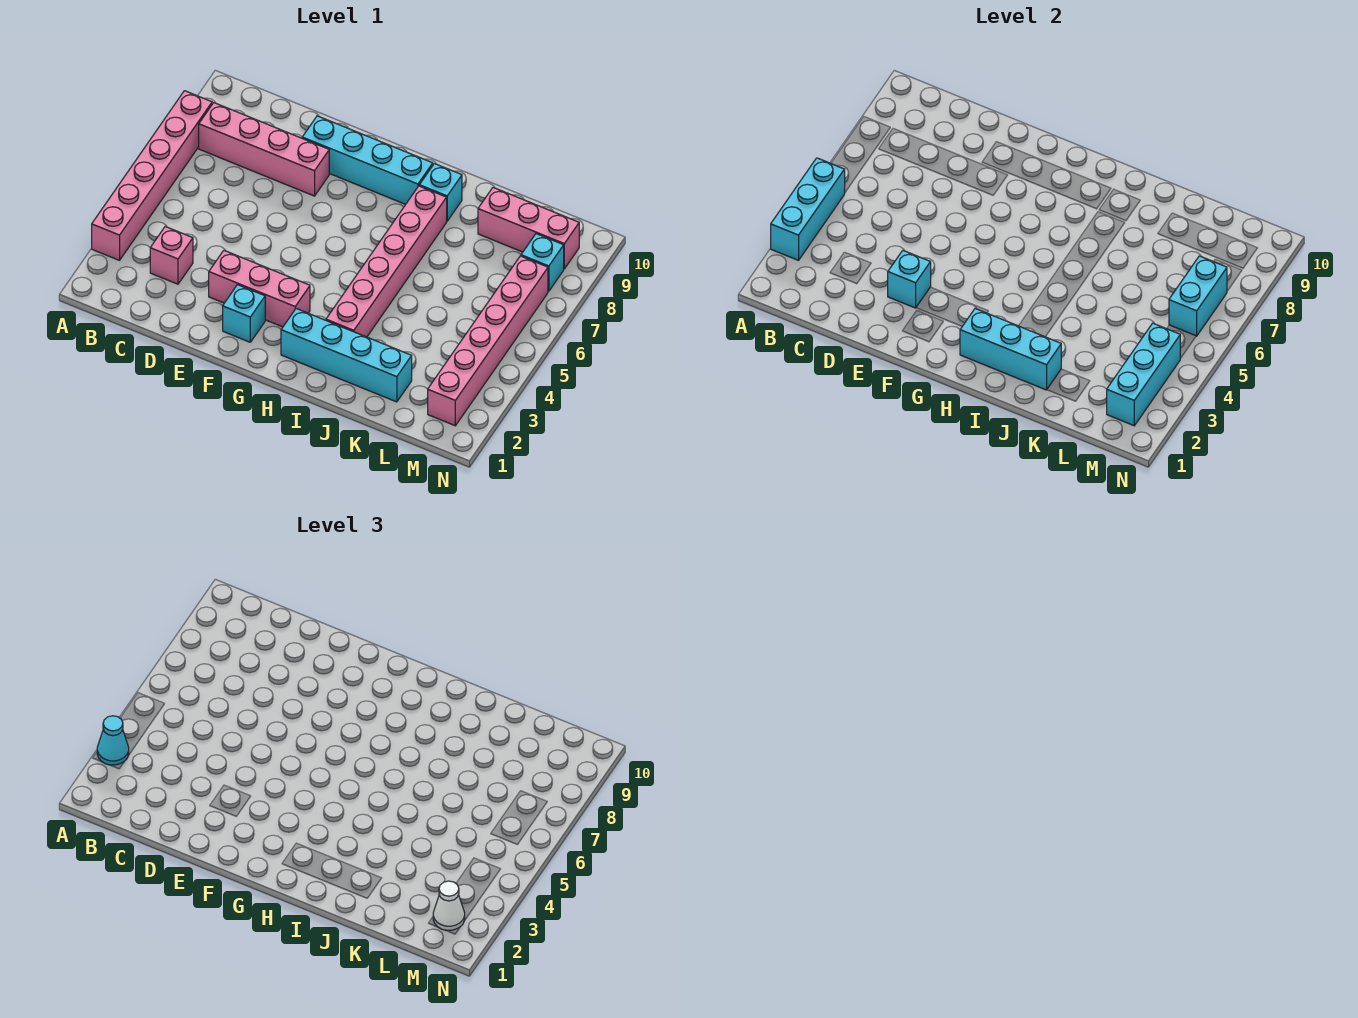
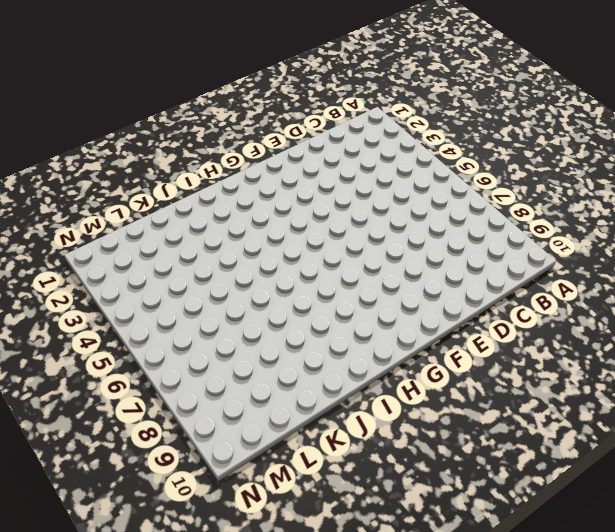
none -> pink brick A3:A8 level 1
none -> pink brick B8:E8 level 1
none -> pink brick C3 level 1

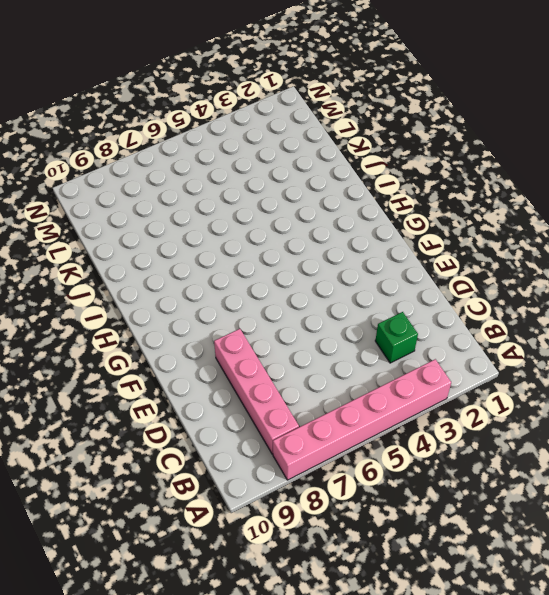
green brick C3 level 1 -> pink brick C3 level 1
none -> pink brick E3:G3 level 1
none -> cyan brick E9:H9 level 1
none -> cyan brick F2 level 1

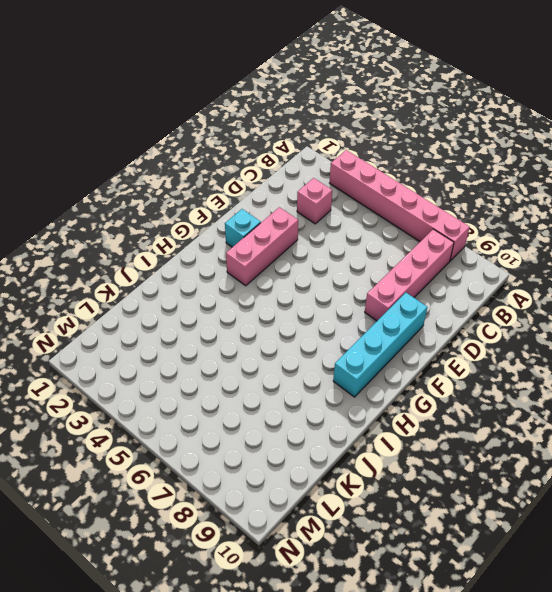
none -> cyan brick H2:K2 level 1
none -> pink brick I3:I8 level 1
none -> cyan brick I9 level 1

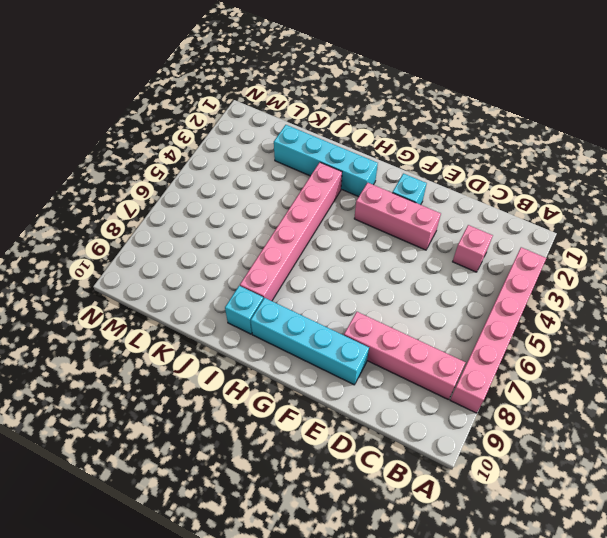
none -> pink brick K9:M9 level 1
none -> pink brick M2:M7 level 1
none -> cyan brick M8 level 1

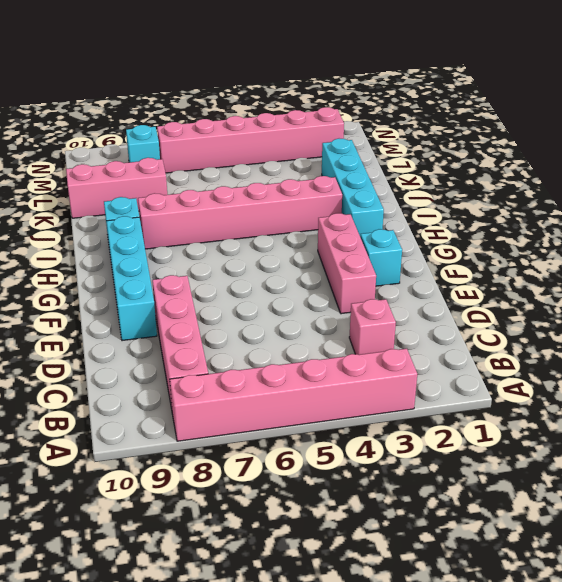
pink brick K8:K10 level 1 -> pink brick K9:M9 level 1
none -> cyan brick A3:A5 level 2
none -> cyan brick E3 level 2
none -> cyan brick H2:J2 level 2

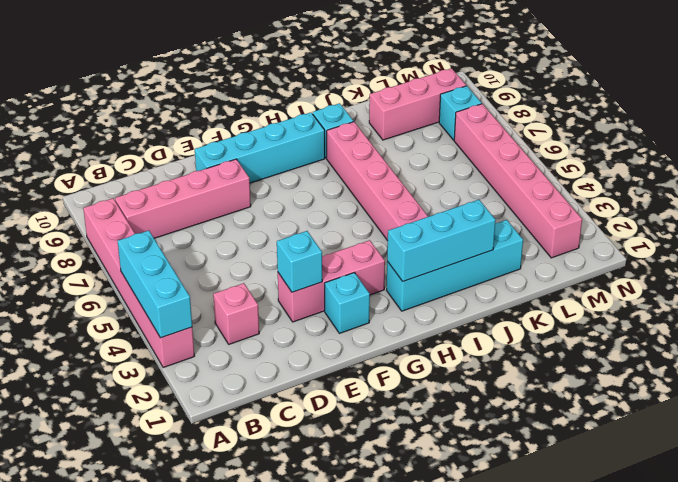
none -> cyan brick M2:M4 level 2
none -> cyan brick M6:M7 level 2
none -> cyan cone A3 level 3

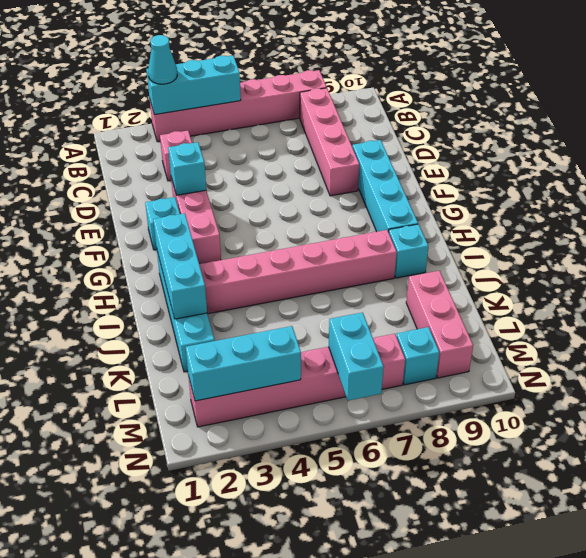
cyan brick M6:N6 level 2 -> cyan brick M6:M7 level 2
none -> white cone M2 level 3

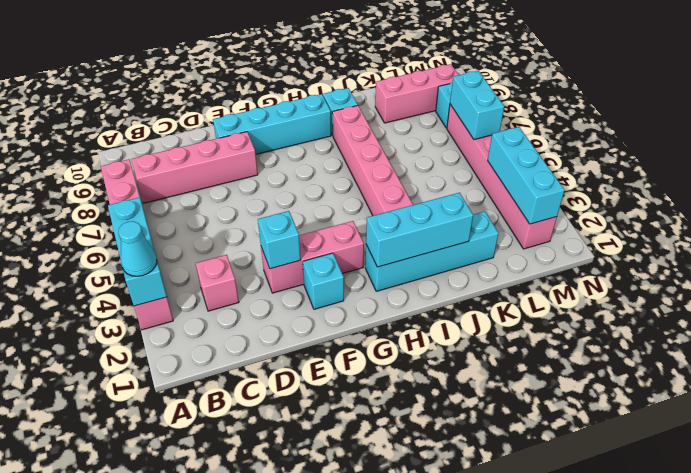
none -> white cone M2 level 3

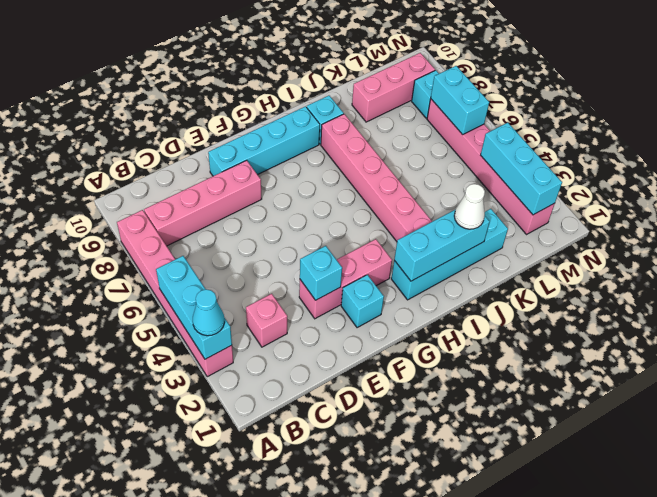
white cone J2 level 3 -> white cone M2 level 3

